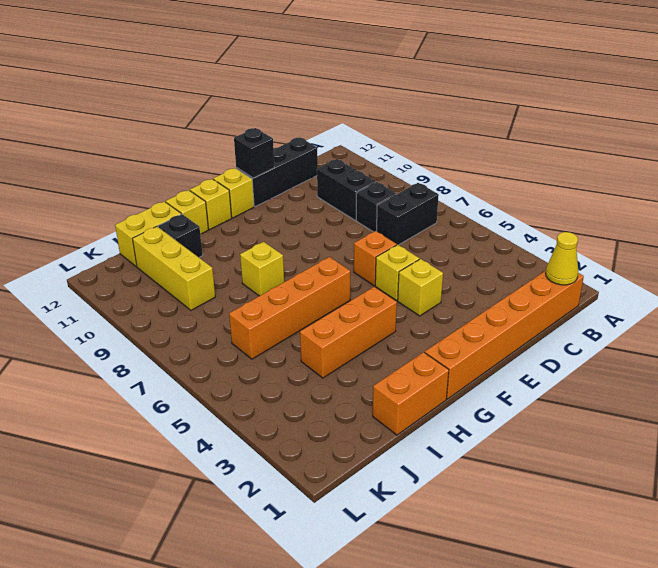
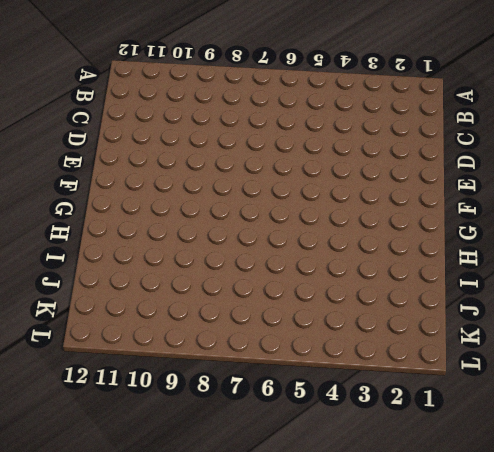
none -> orange brick B1:G1 level 1
none -> black brick B7:C7 level 1
none -> black brick C8 level 1

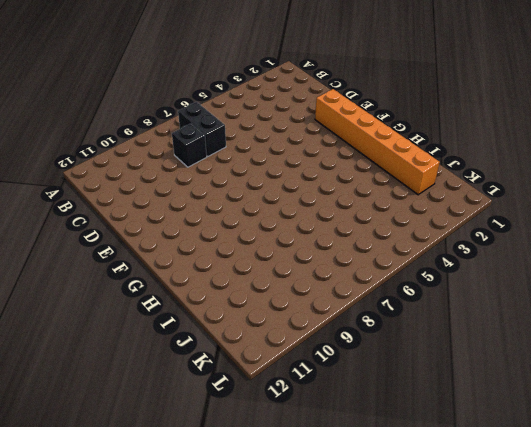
orange brick E2:J2 level 1 -> orange brick B1:G1 level 1
none -> black brick C9:C10 level 1
none -> black brick C12:E12 level 1
none -> yellow brick E4 level 1

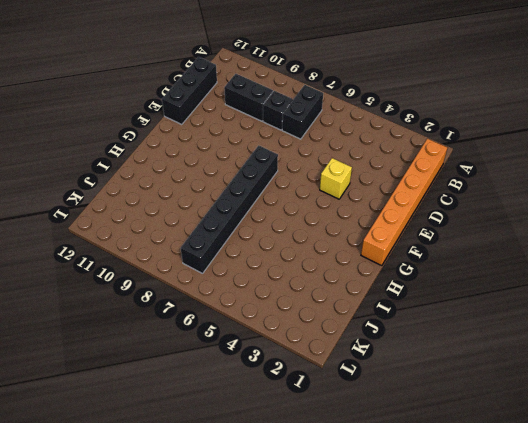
black brick F7:K7 level 1 -> none
none -> yellow brick E5 level 1
none -> orange brick E6 level 1
none -> yellow brick F12 level 1

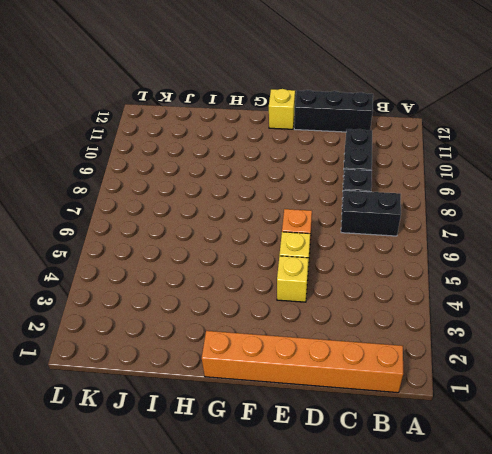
none -> orange brick G4:I4 level 1
none -> orange brick G6:J6 level 1
none -> yellow brick G12 level 1

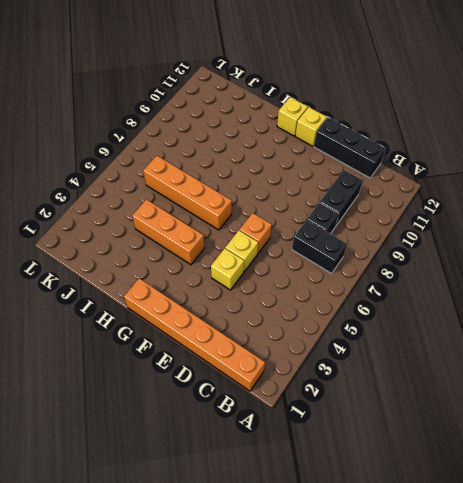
none -> orange brick H1:I1 level 1
none -> yellow brick H8 level 1
none -> yellow brick H12 level 1

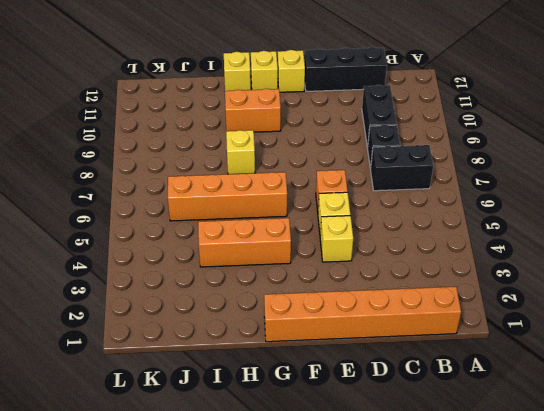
orange brick G10:H10 level 1 -> orange brick H1:I1 level 1
none -> black brick I11 level 1
none -> yellow brick I12:J12 level 1
none -> yellow brick J9:J11 level 1

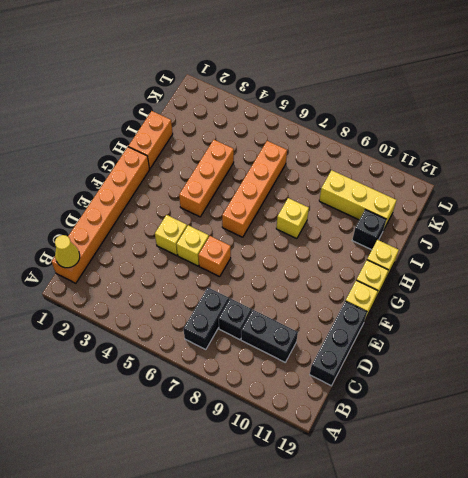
none -> yellow brick I12:J12 level 1
none -> black brick E12 level 2

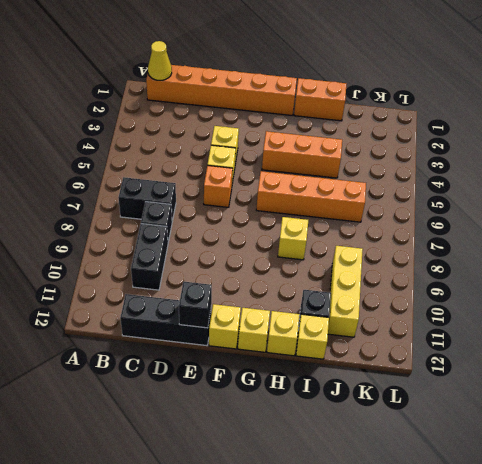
yellow brick I12 level 1 -> yellow brick I12:J12 level 1

